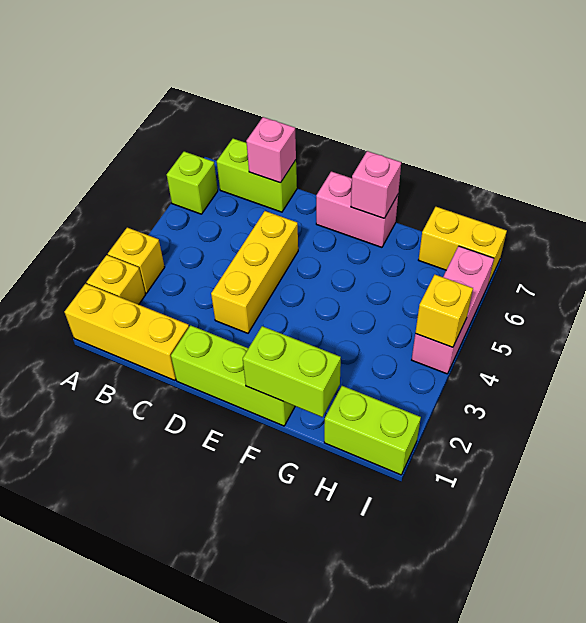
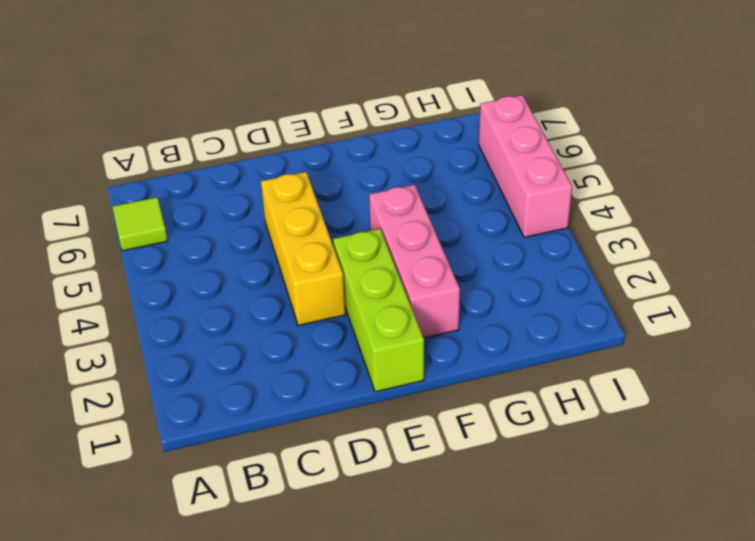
lime tile A6 level 1 -> lime brick A6 level 1
lime brick E1:E3 level 1 -> lime brick D1:F1 level 1
pink brick F2:F4 level 1 -> none
none -> yellow brick A1:C1 level 1
none -> yellow brick A2 level 1
none -> yellow brick A3 level 1

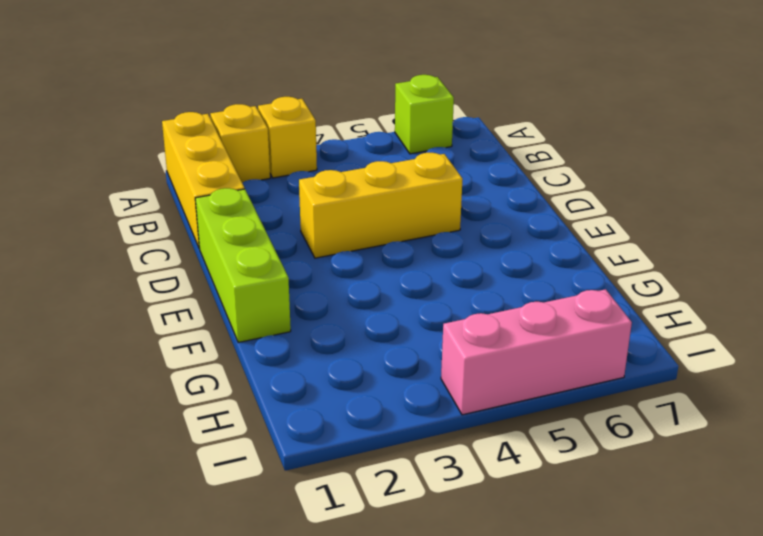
none -> lime brick B7:C7 level 1
none -> pink brick E7:F7 level 1
none -> lime brick H1:I1 level 1

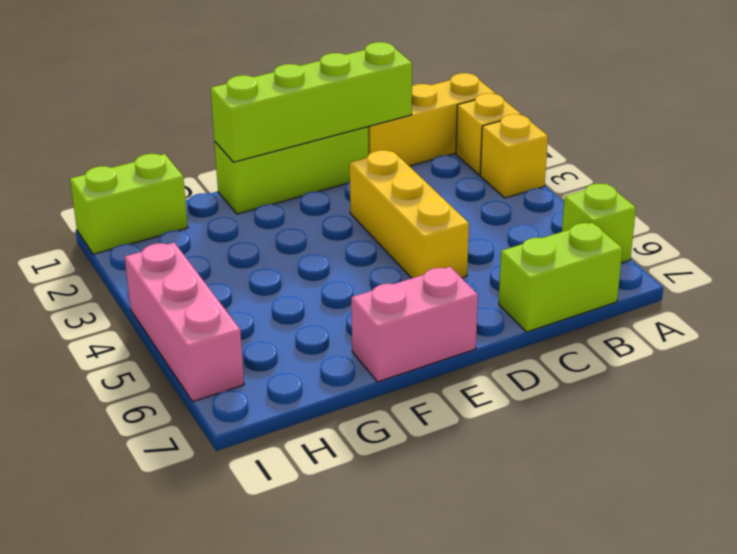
lime brick C1:F1 level 2 -> lime brick F1:G1 level 2
none -> yellow brick H7:I7 level 1
none -> pink brick C7 level 2
none -> pink brick F7 level 2

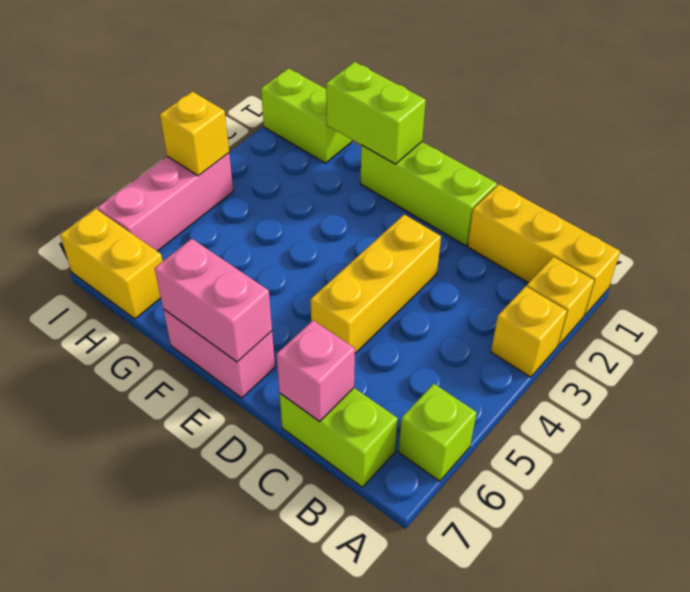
pink brick E7:F7 level 2 -> pink brick F7 level 2

